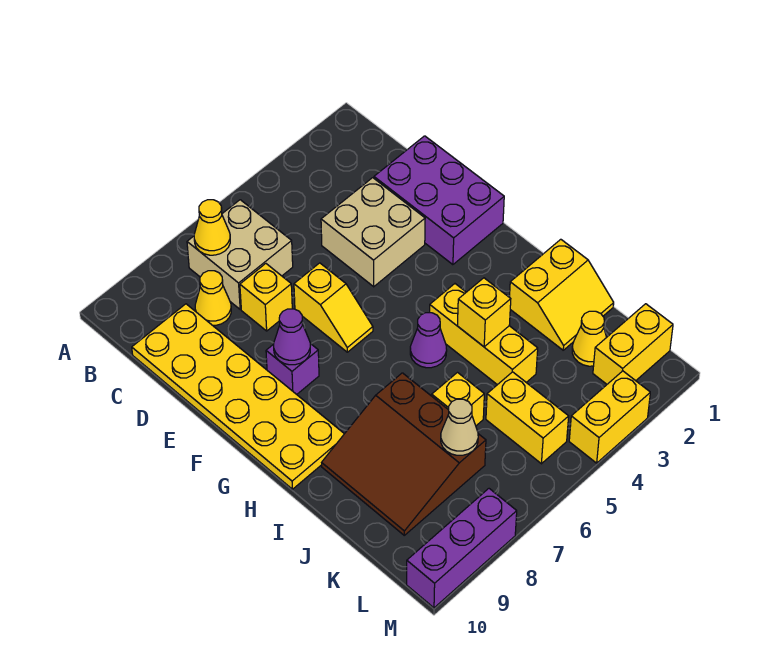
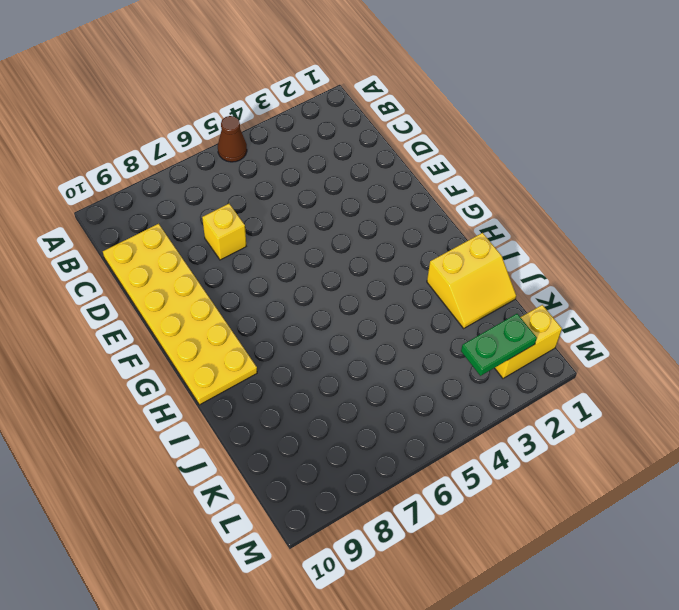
brown cone A5 level 1 -> none
green plate L2:L3 level 2 -> none
none -> tan brick B6:C7 level 1
none -> yellow cone C8 level 1
none -> purple brick D1:F2 level 1

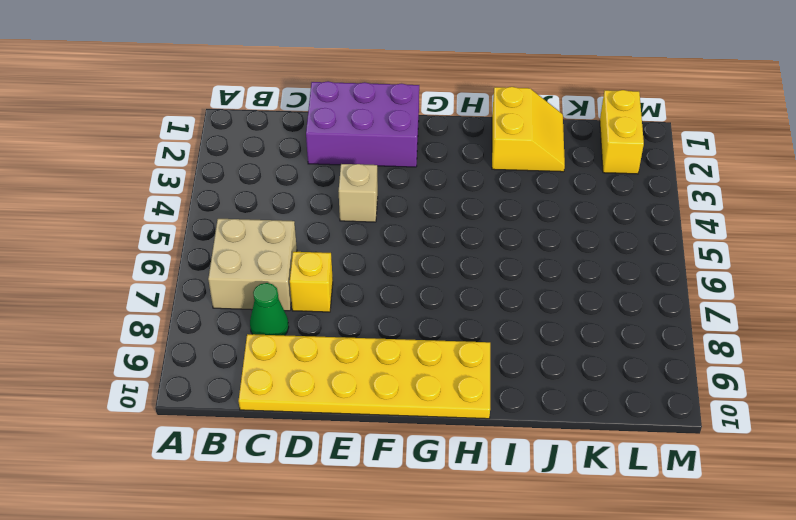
green cone C8 level 1 -> yellow cone C8 level 1
tan brick E4 level 1 -> tan brick D3:E4 level 1
none -> yellow slope E6:F6 level 1 top E
none -> purple brick F8 level 1
none -> yellow brick H4:J4 level 1

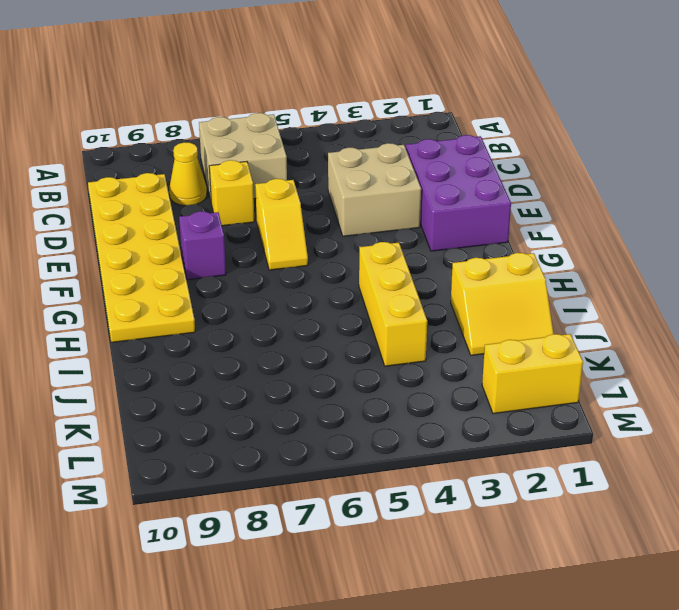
none -> purple cone H5 level 1
none -> brown slope I7:K9 level 1 top 7
none -> yellow brick J6 level 1

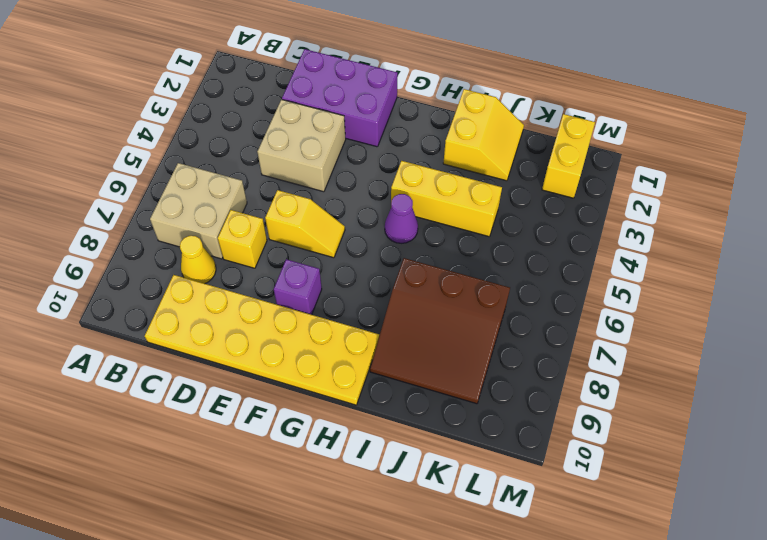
none -> yellow brick J6 level 1
none -> yellow cone K2 level 1
none -> yellow brick K5:L5 level 1

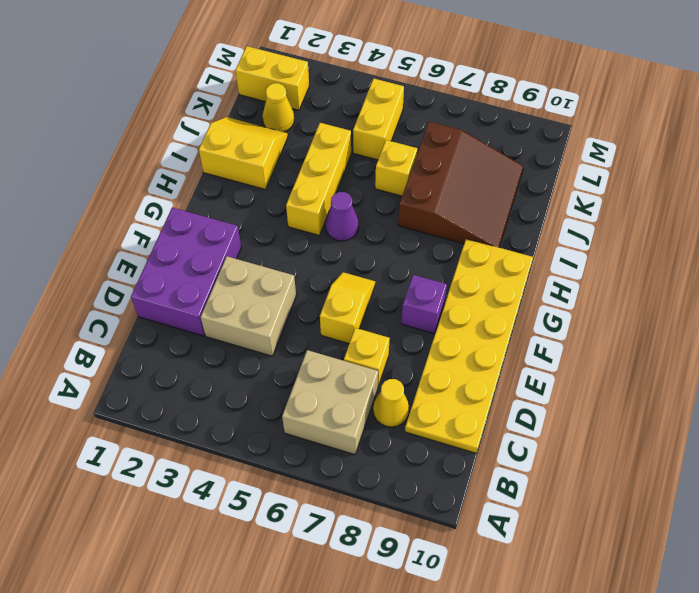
none -> yellow brick M3:M4 level 1
none -> purple brick M8:M10 level 1
none -> yellow cone B7 level 2

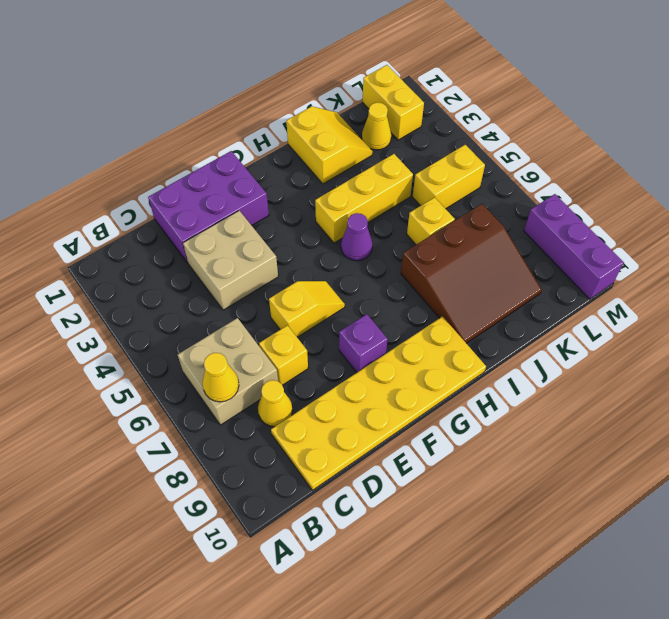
none -> yellow brick M3:M4 level 1
none -> purple cone F8 level 2
none -> yellow brick I4 level 2

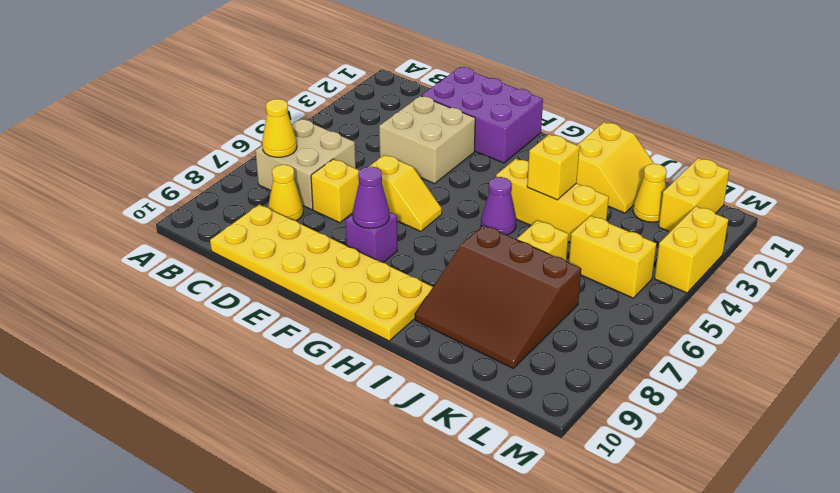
none -> purple brick M8:M10 level 1
none -> tan cone K7 level 2

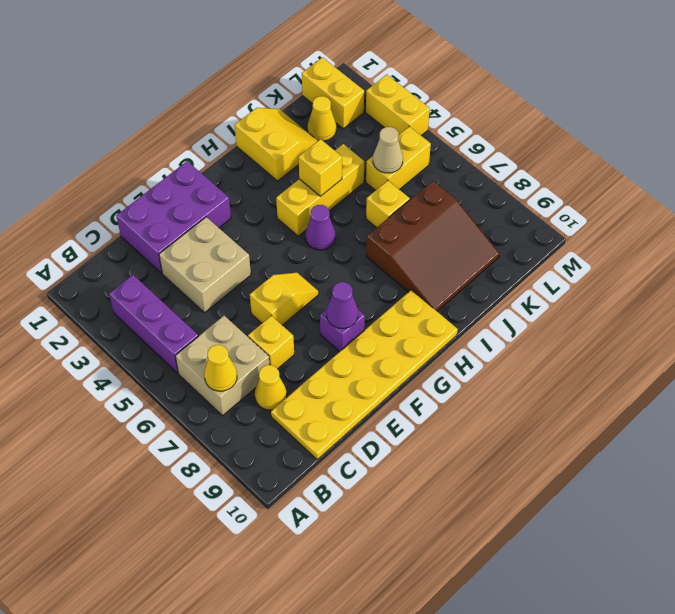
purple brick B3:B5 level 1 -> purple brick M8:M10 level 1
tan cone K5 level 2 -> tan cone K7 level 2

